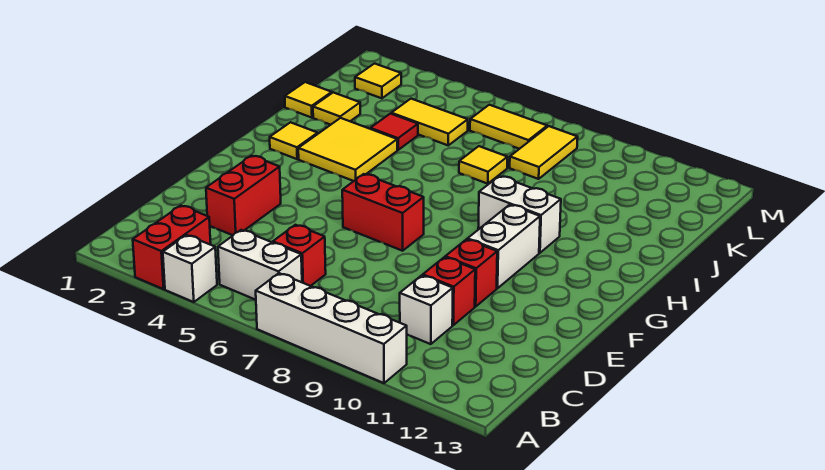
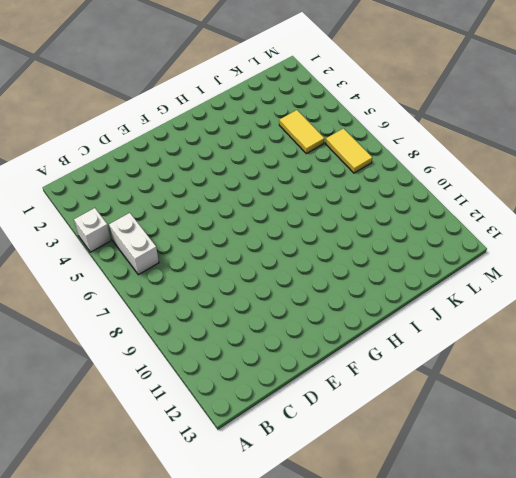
none -> red brick A3:B3 level 1
none -> white brick A7:A10 level 1
none -> red brick C6 level 1

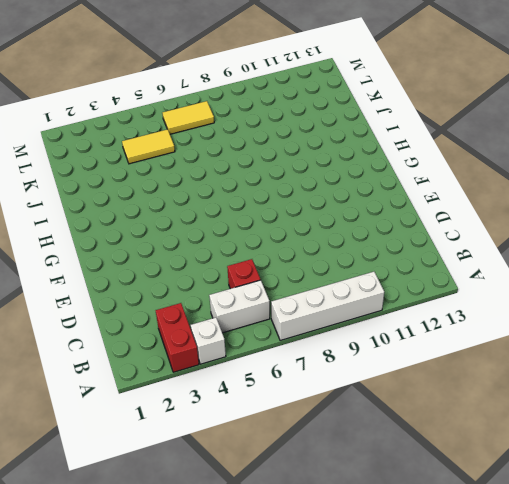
none -> white brick C10 level 1
none -> red brick D3:E3 level 1
none -> red brick D10 level 1

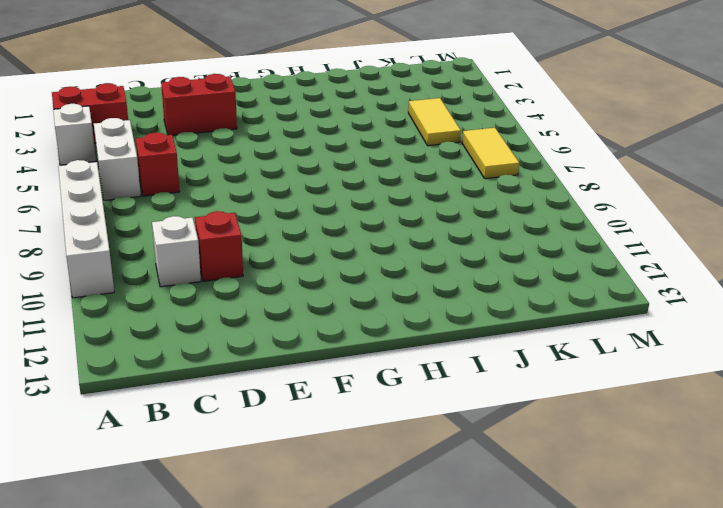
none -> red brick E10 level 1
none -> red brick F6:F7 level 1
none -> white brick F10:G10 level 1

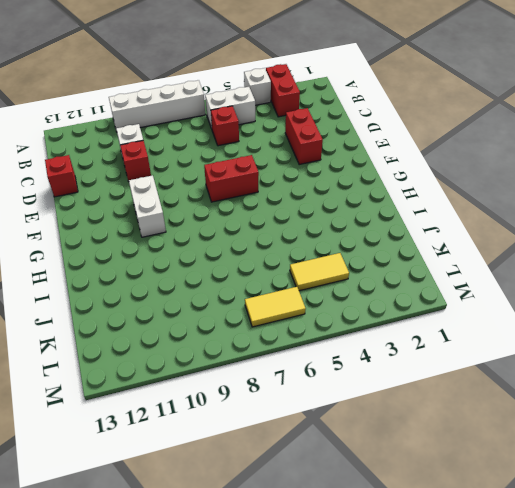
red brick D13 level 1 -> red brick E10 level 1
none -> yellow tile H2 level 1
none -> yellow tile H3:I4 level 1
none -> white brick H9:H10 level 1

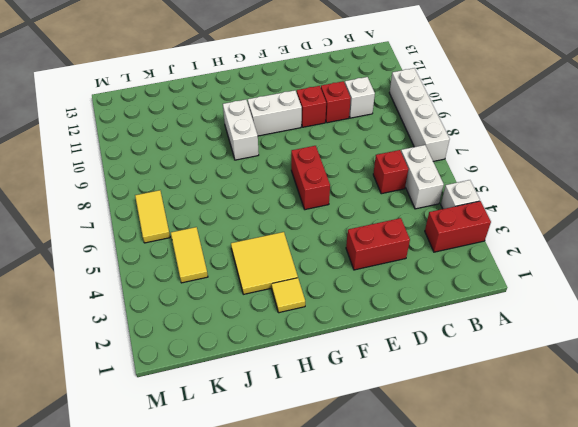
none -> yellow tile J1 level 1
none -> yellow tile J2 level 1
none -> red tile J4 level 1

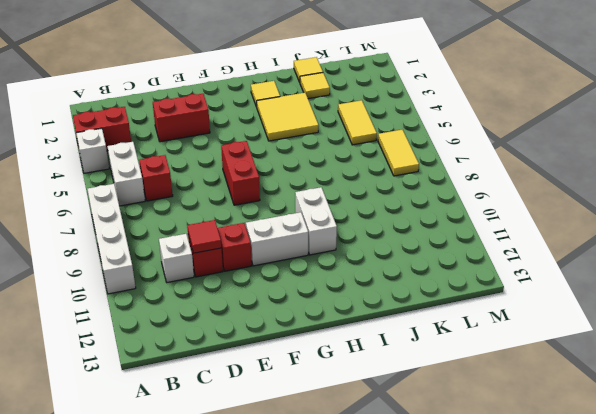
red tile D10 level 2 -> red tile J4 level 1
none -> yellow tile J7 level 1
none -> yellow tile K8:L8 level 1
none -> yellow tile L2 level 1

